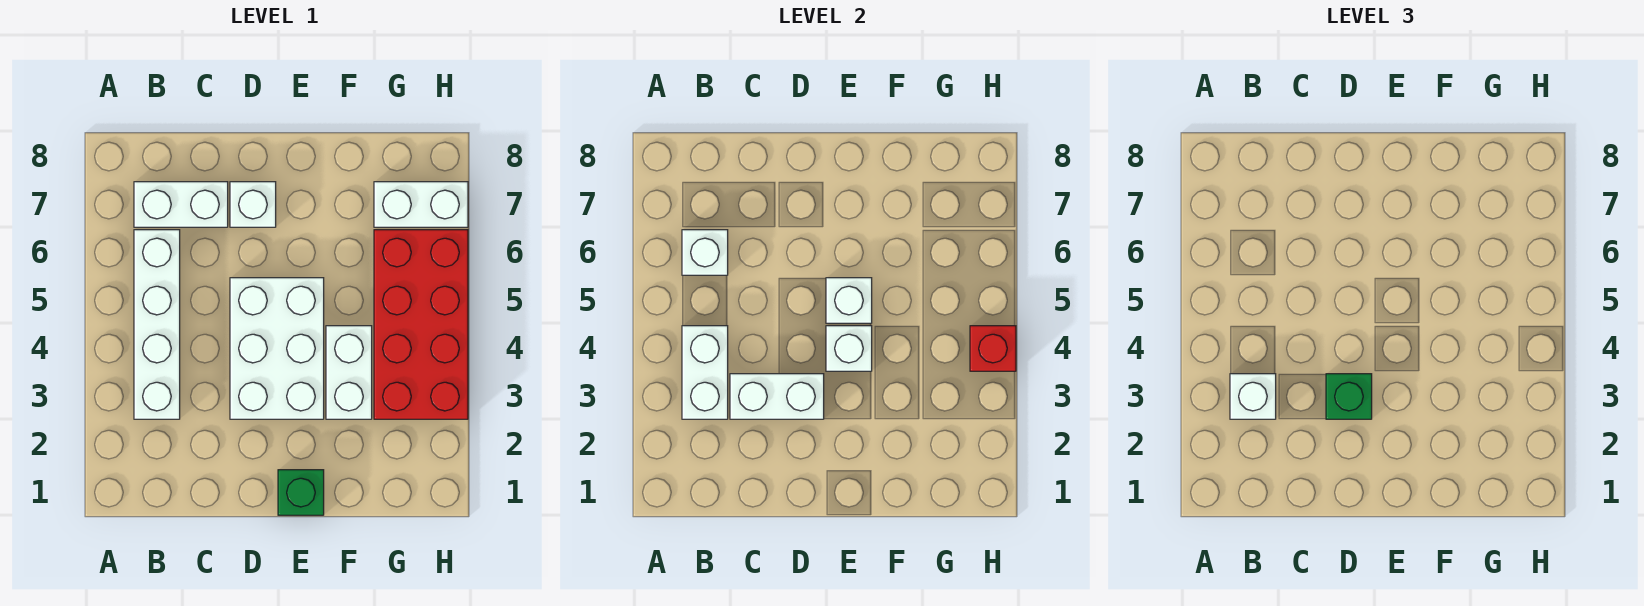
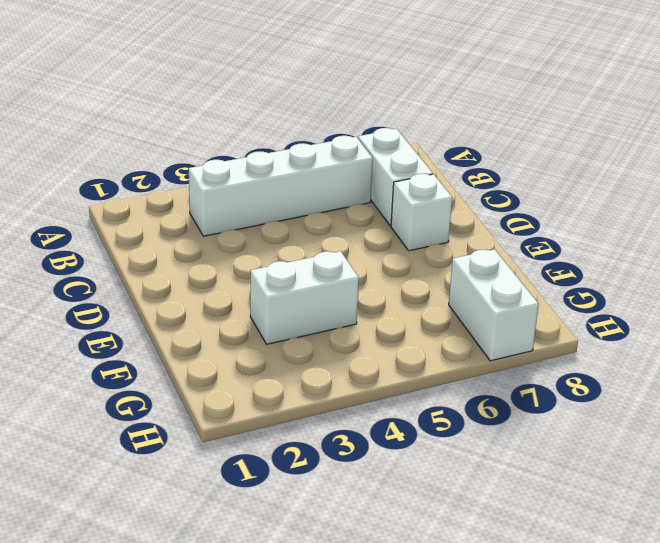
none -> white brick D3:E5 level 1
none -> green brick E1 level 1
none -> red brick G3:H6 level 1

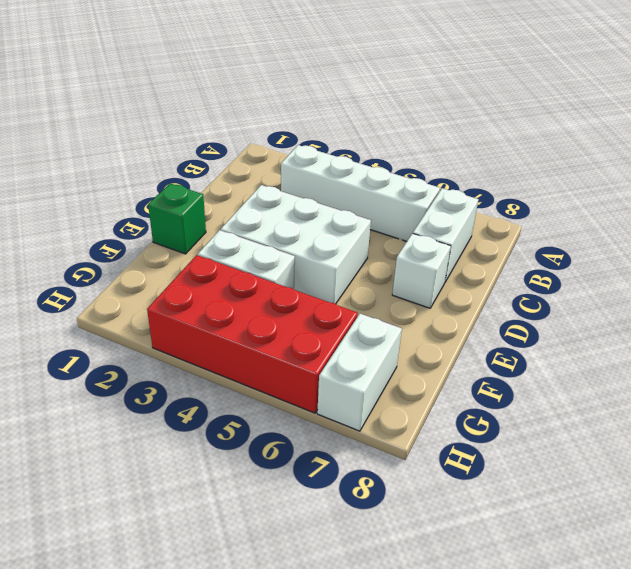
none -> white brick B3:B4 level 2
none -> white brick B6 level 2
none -> white brick C3:D3 level 2

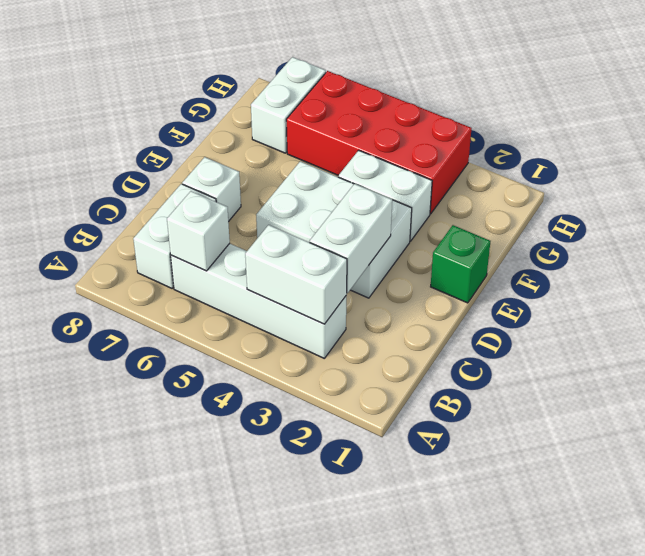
none -> white brick E4 level 2
none -> white brick E5 level 2
none -> red brick H4 level 2

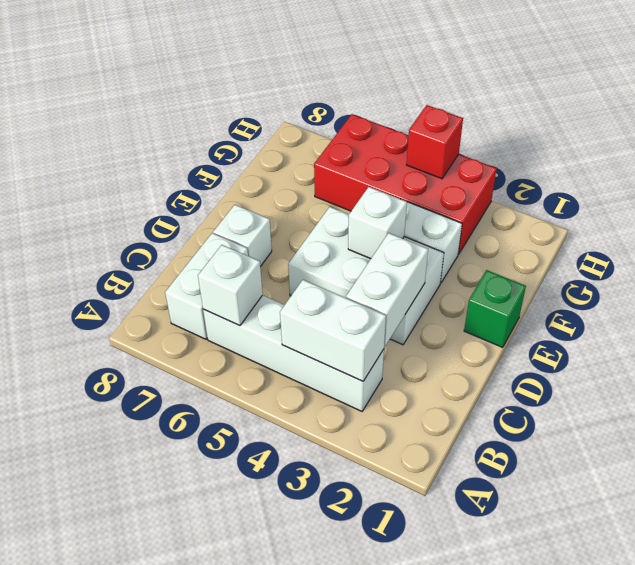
none -> white brick G7:H7 level 1
none -> white brick E5 level 2
none -> white brick B3 level 3

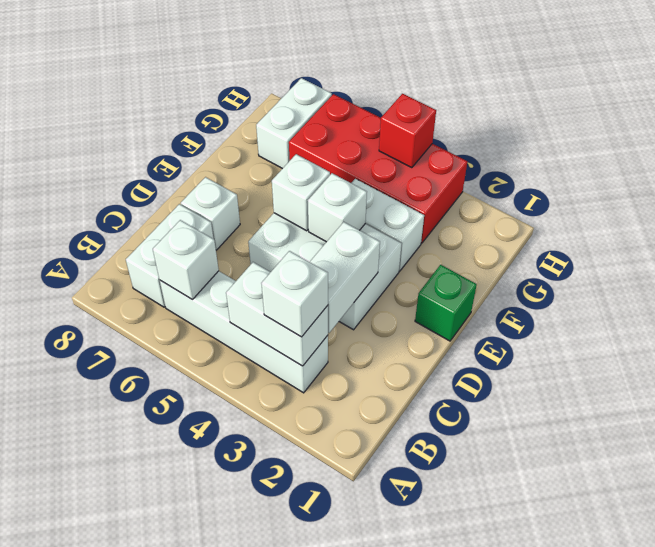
none -> green brick D3 level 3

